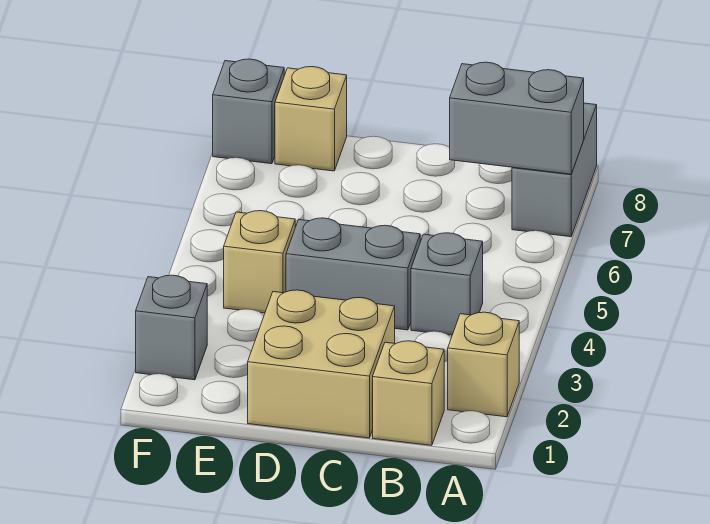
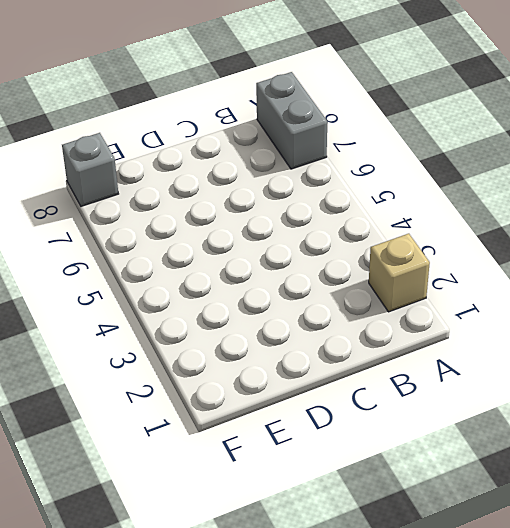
none -> tan brick B1 level 1
none -> grey brick B4 level 1

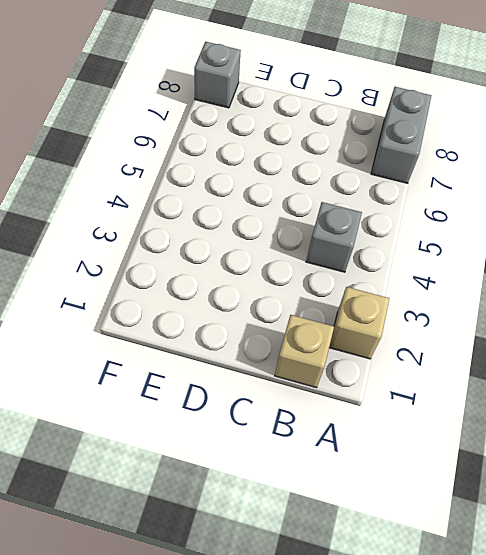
none -> tan brick C1:D2 level 1
none -> grey brick C4:D4 level 1

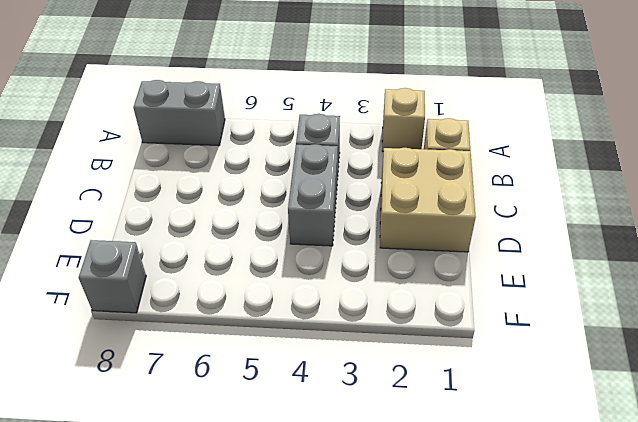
none -> tan brick E4 level 1
none -> tan brick E8 level 1

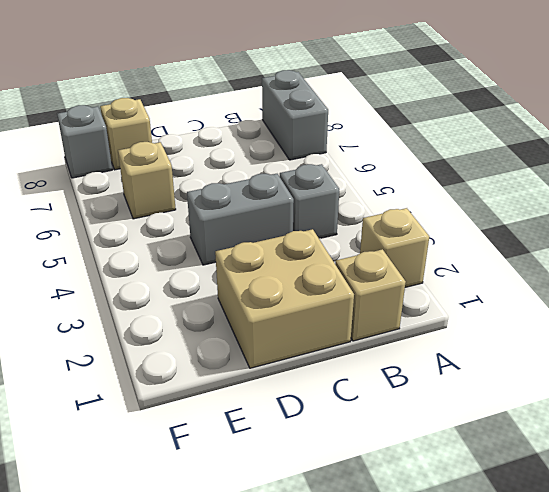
tan brick E6 level 1 -> tan brick E4 level 1
none -> grey brick F2 level 1
none -> grey brick A7:B7 level 2

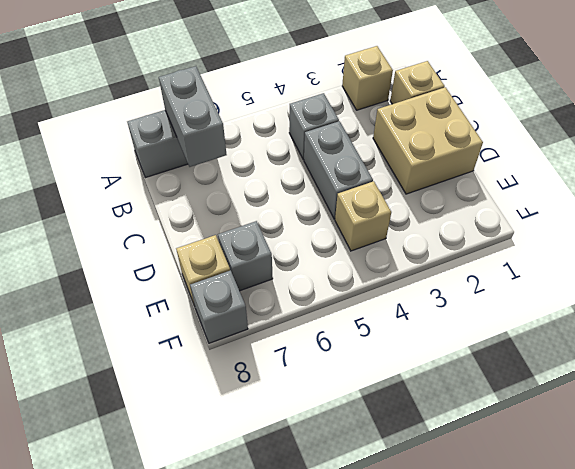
grey brick E7 level 1 -> grey brick F2 level 1

